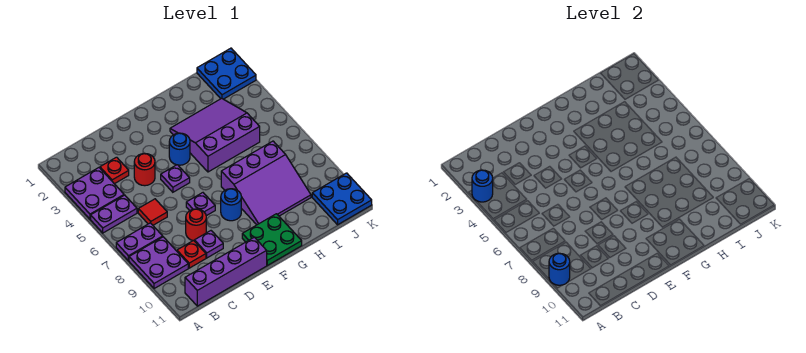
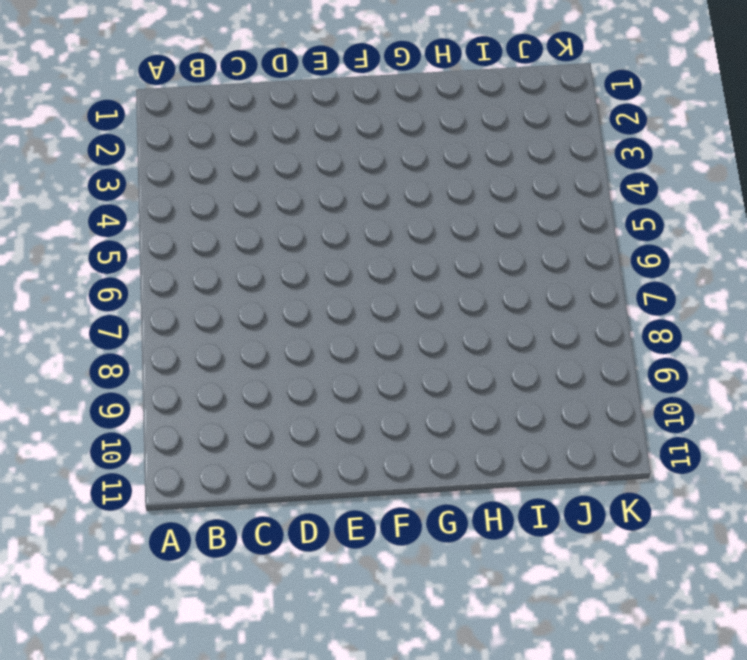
none -> purple plate A3:B4 level 1
none -> purple plate A5:B5 level 1
none -> purple plate A7:B7 level 1

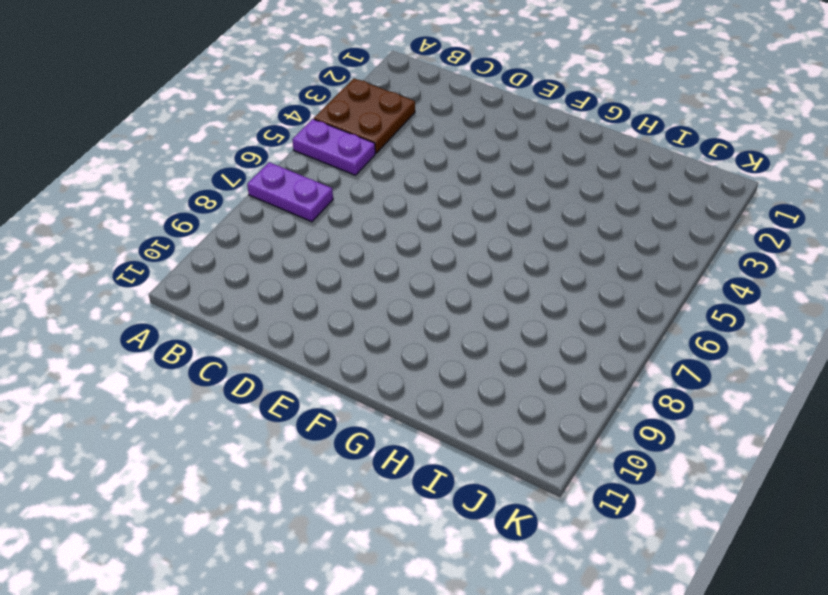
brown plate A3:B4 level 1 -> purple plate A3:B4 level 1
none -> purple plate A8:B9 level 1
none -> purple brick B11:E11 level 1
none -> red plate C3 level 1

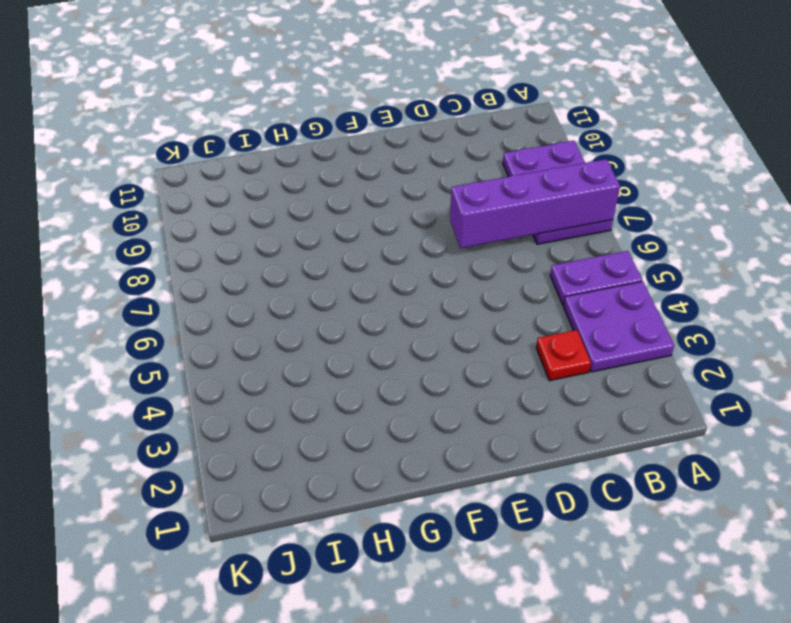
purple brick A7:D7 level 2 -> purple brick B11:E11 level 1
none -> red tile C6 level 1
none -> red plate C9 level 1
none -> red round brick D4 level 1

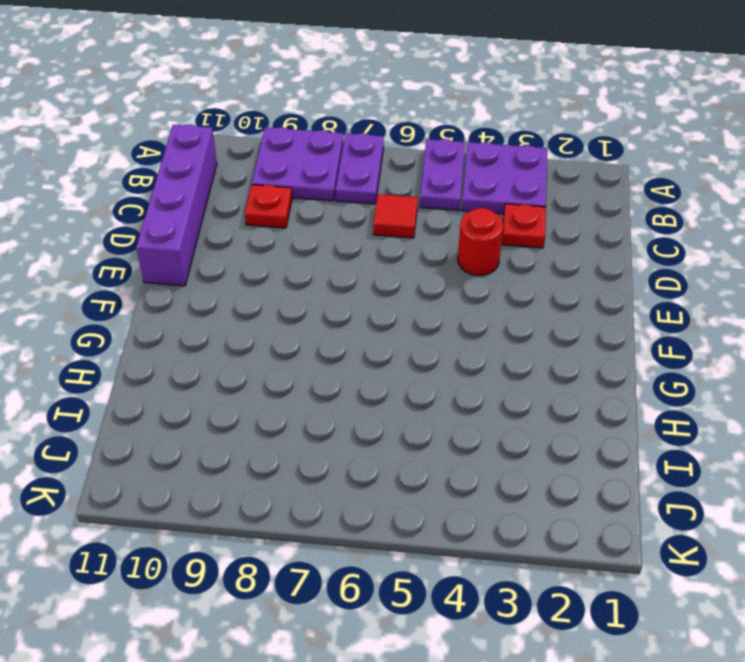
none -> red round brick D8 level 1
none -> purple plate D9 level 1
none -> purple plate E5 level 1

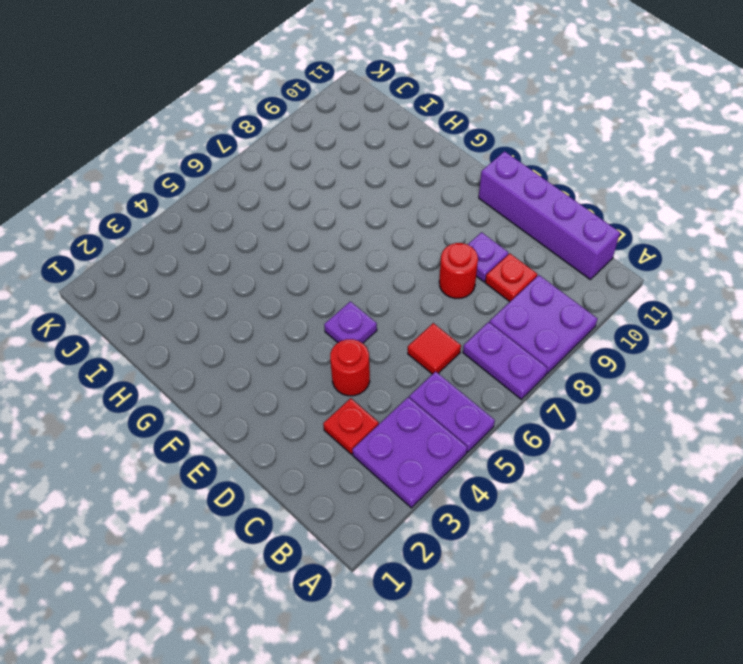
none -> purple plate E7 level 1
none -> blue round brick F4 level 1
none -> blue round brick F8 level 1

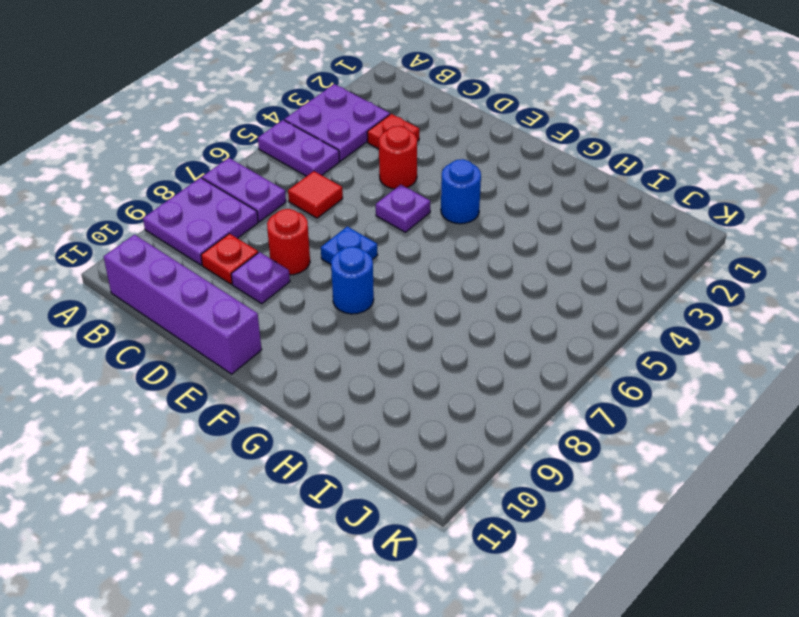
blue plate E7 level 1 -> purple plate E7 level 1
none -> green plate F10:G11 level 1
none -> purple slope G3:I5 level 1 top 5
none -> purple slope G7:I9 level 1 top 7

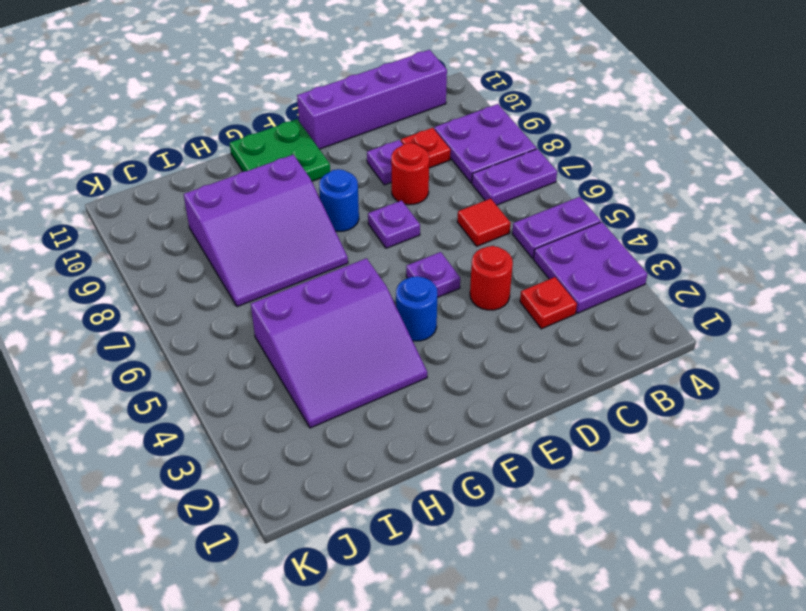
purple slope G7:I9 level 1 top 9 -> purple slope G7:I9 level 1 top 7
none -> blue plate J1:K2 level 1
none -> blue plate J10:K11 level 1
none -> blue round brick A3 level 2

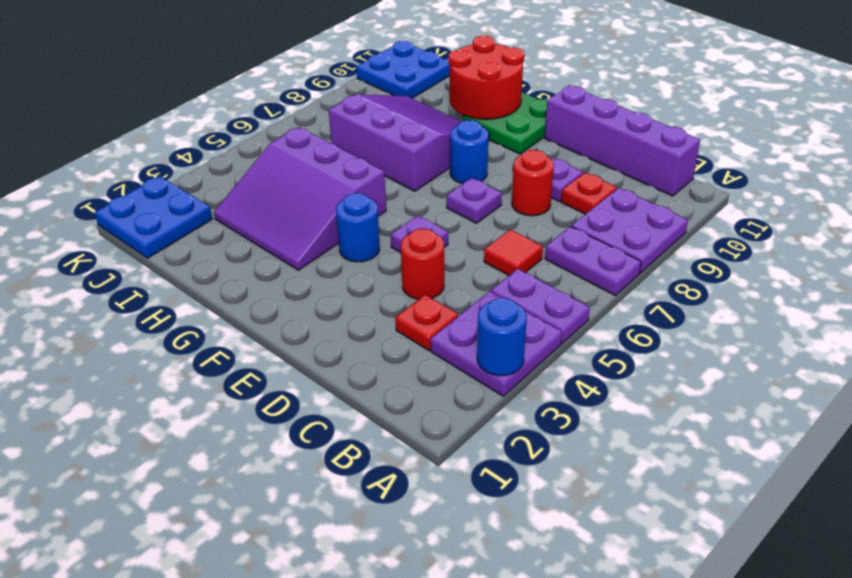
red round brick G10:H11 level 2 -> none
none -> blue round brick A9 level 2

